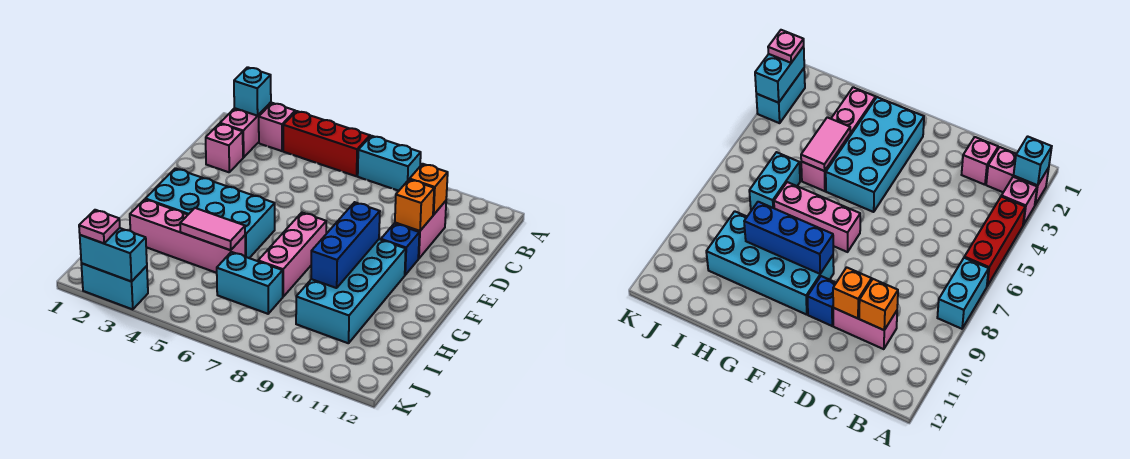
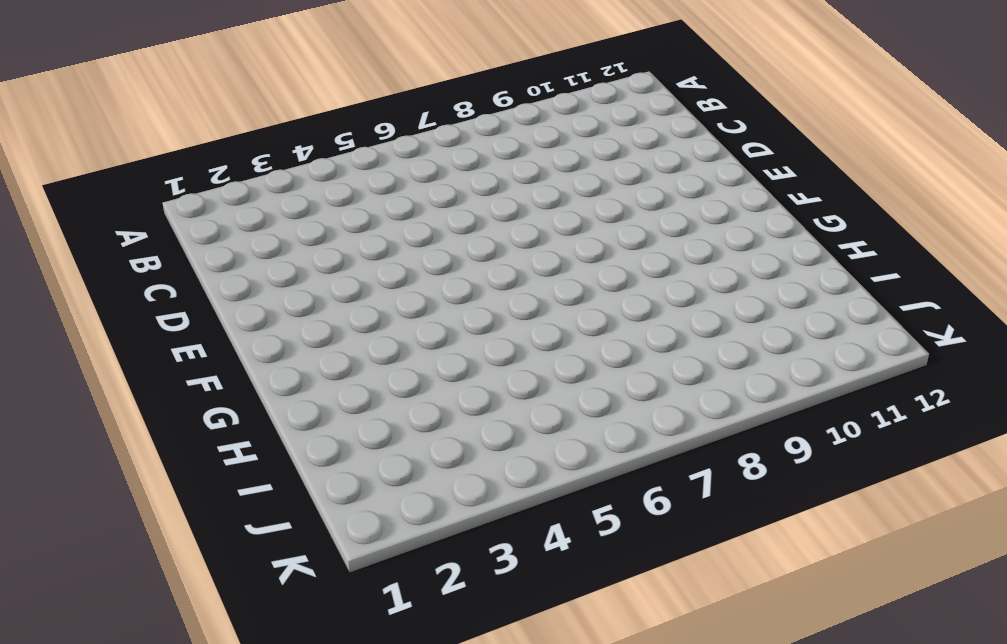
none -> pink brick A2:B2 level 1
none -> pink brick A3 level 1
none -> red brick A4:A6 level 1

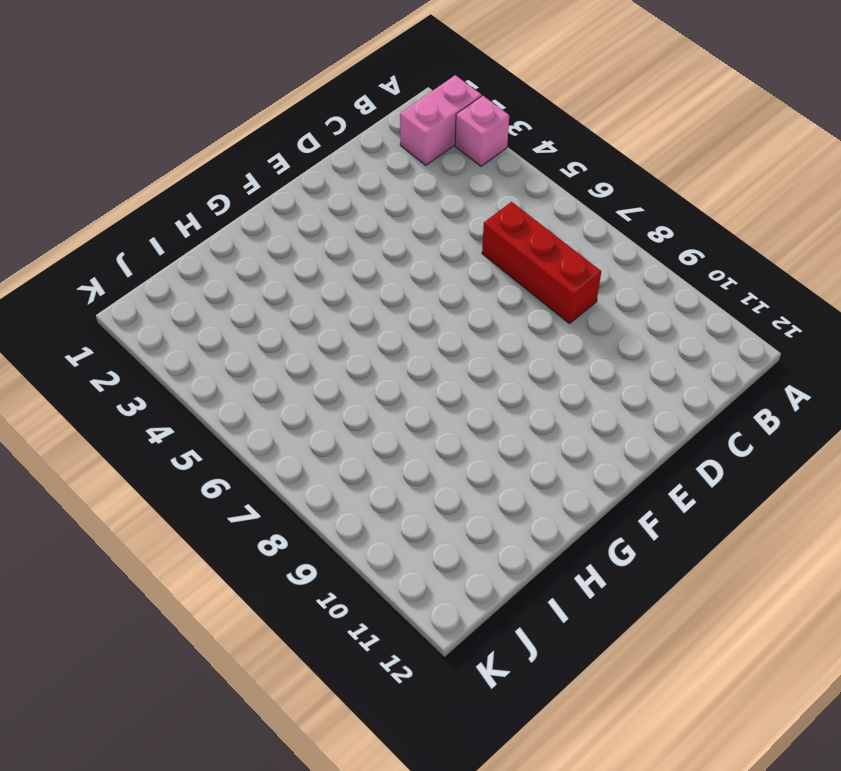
red brick C6:C8 level 1 -> red brick A4:A6 level 1
none -> cyan brick A7:A8 level 1
none -> pink brick C2 level 1
none -> pink brick C10:D10 level 1

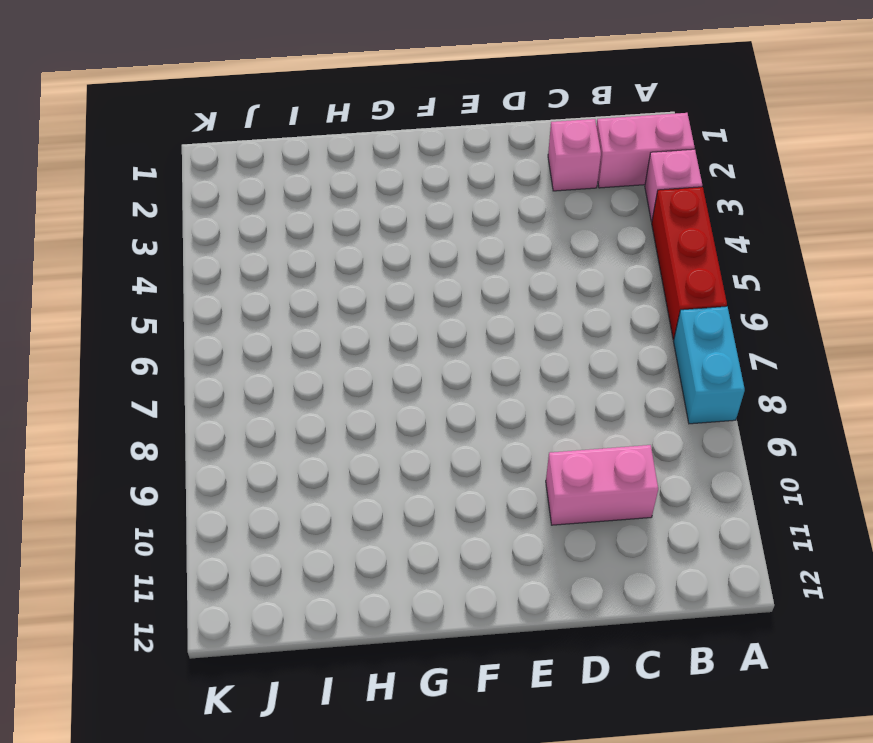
none -> blue brick E10 level 1
none -> cyan brick F2:G5 level 1
none -> pink brick F7:H7 level 1

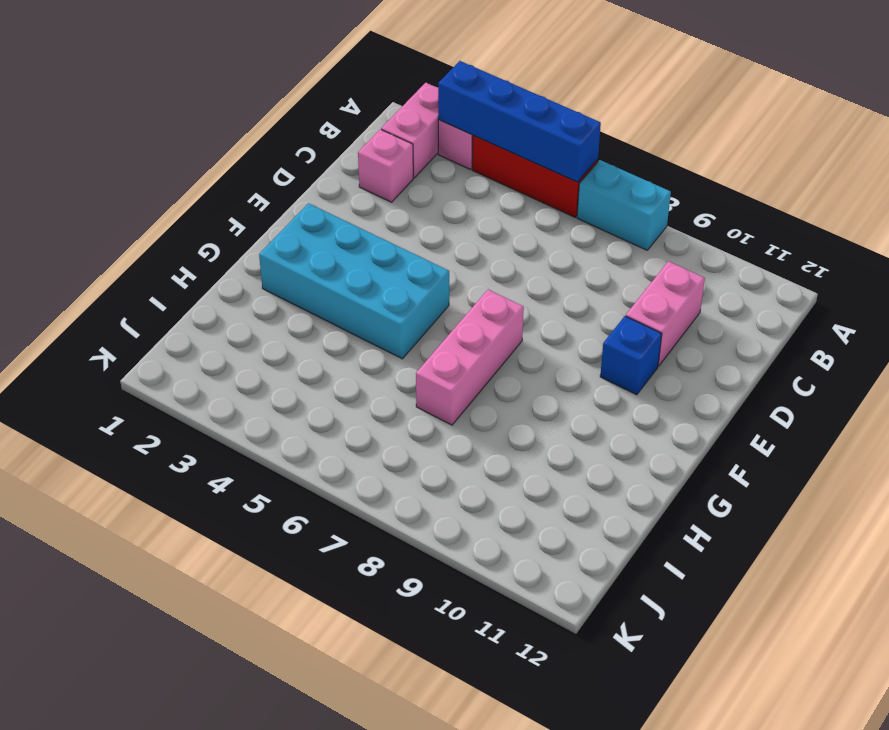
blue brick A3:A6 level 2 -> none
none -> cyan brick F9:I10 level 1
none -> pink brick H2:H5 level 1
none -> cyan brick I6:I7 level 1

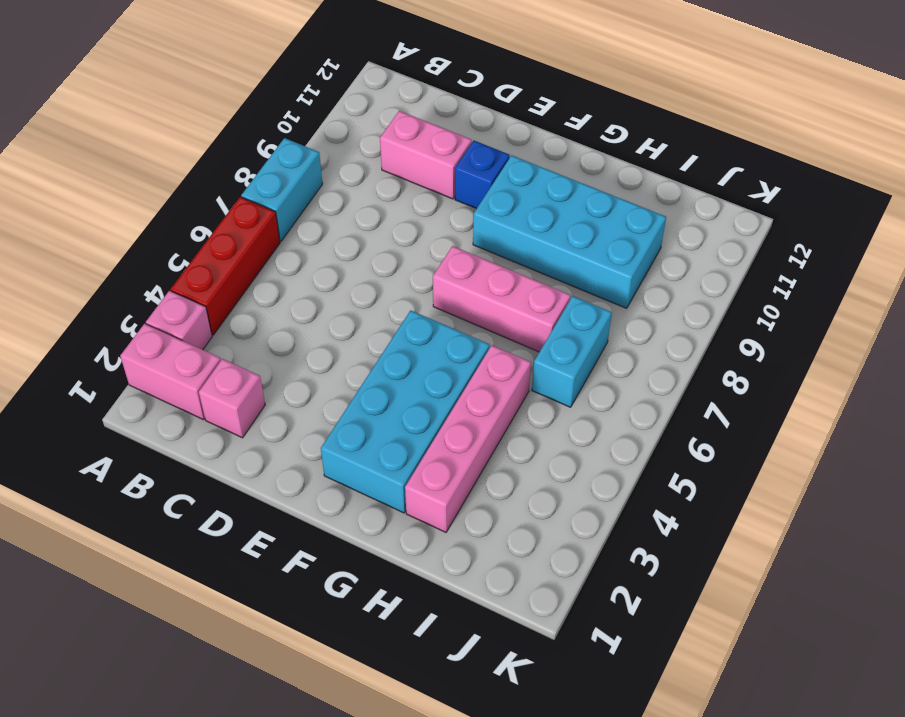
none -> cyan brick K2:K3 level 1
none -> cyan brick A2 level 2
none -> orange brick C10 level 2

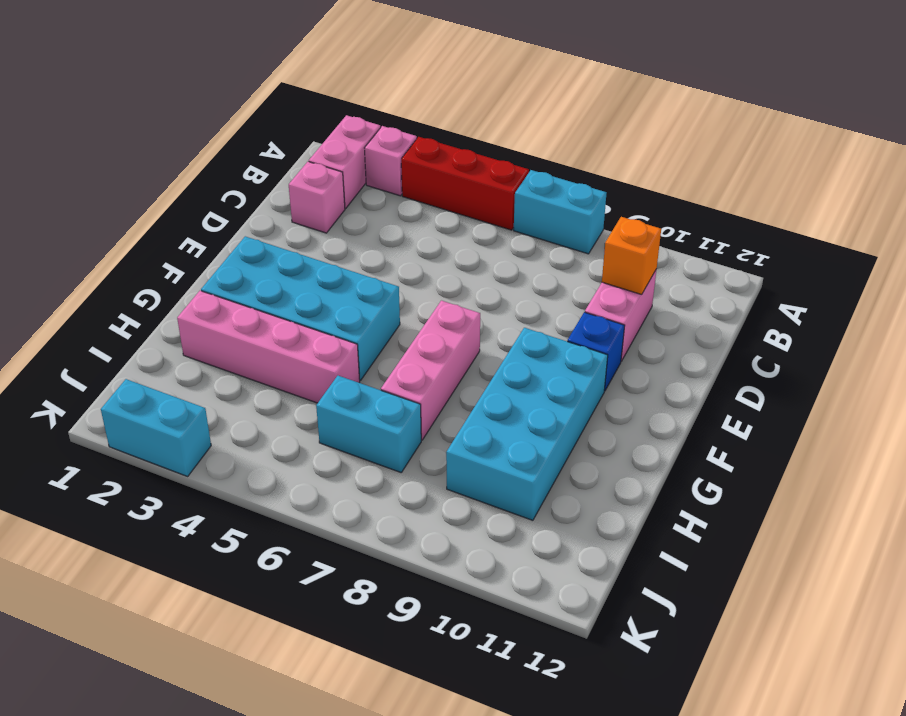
none -> cyan brick A2 level 2
none -> orange brick D10 level 2
none -> blue brick F9:H9 level 2

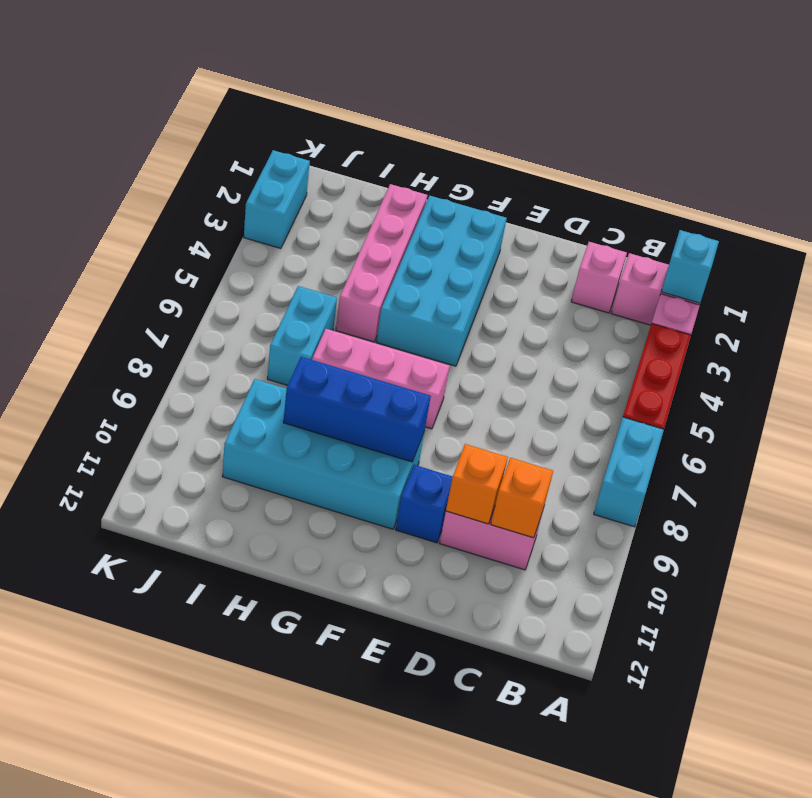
none -> pink tile H4:H5 level 2
none -> cyan brick K2:K3 level 2
none -> pink plate K2 level 3

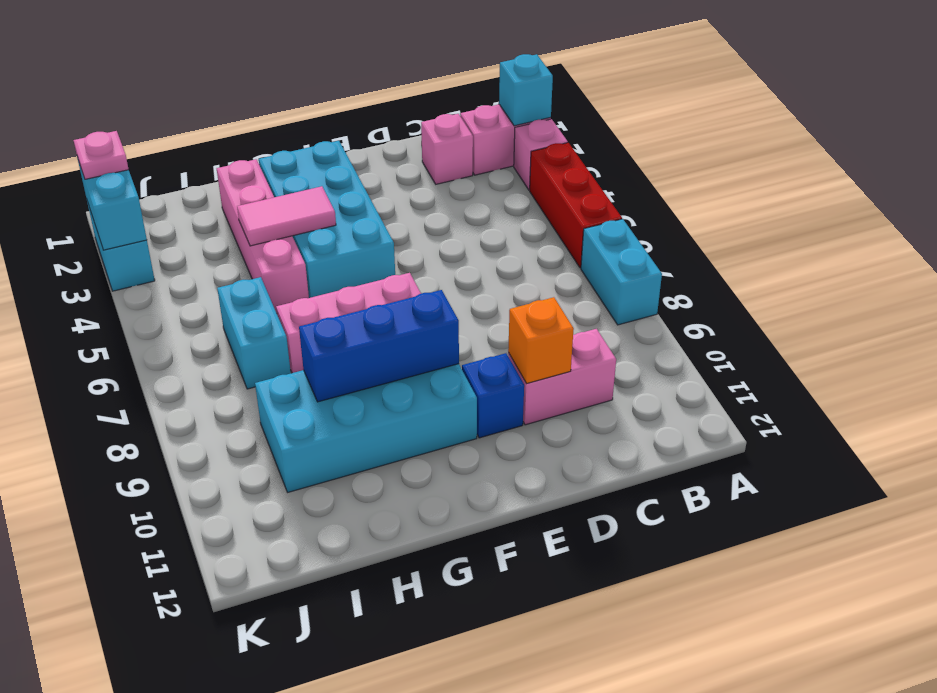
pink tile G4:H4 level 2 -> pink tile H4:H5 level 2
none -> orange brick C10 level 2

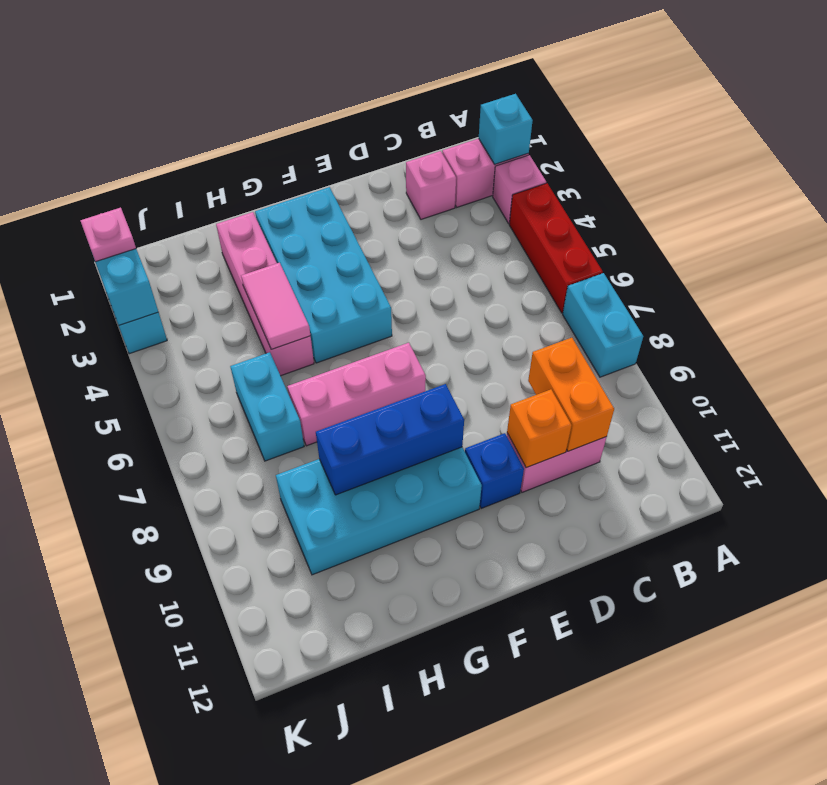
orange brick C9:C10 level 2 -> orange brick C10 level 2

